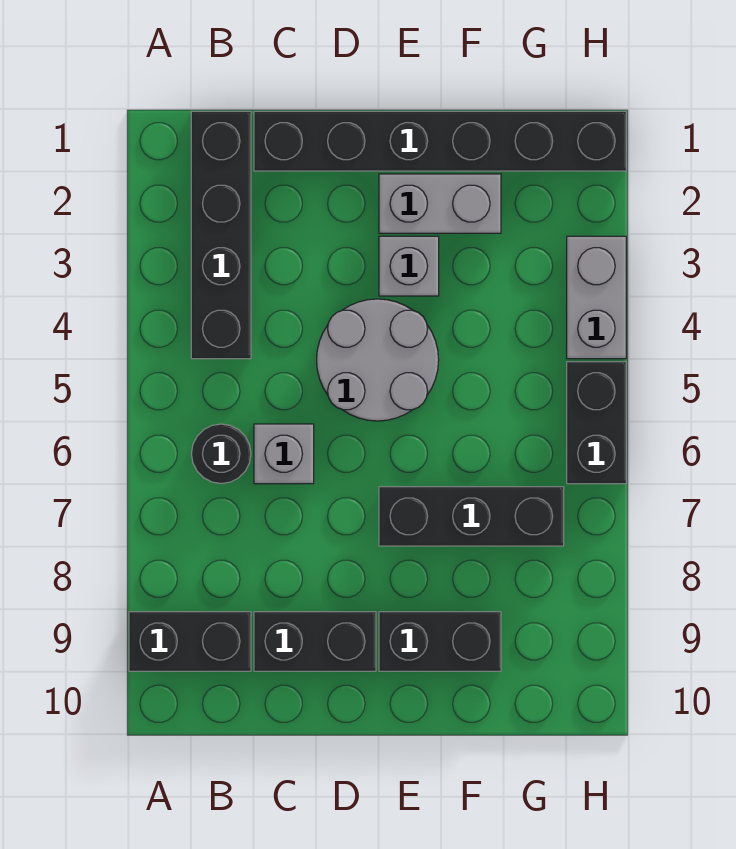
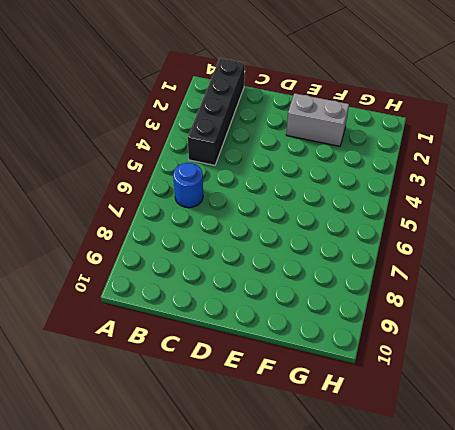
blue round brick B6 level 1 -> black round brick B6 level 1
none -> black brick A9:B9 level 1
none -> black brick C1:H1 level 1
none -> grey brick C6 level 1

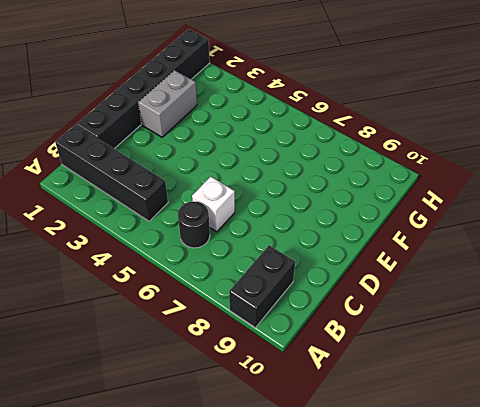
white brick C6 level 1 -> grey brick C6 level 1
none -> black brick C9:D9 level 1
none -> grey round brick D4:E5 level 1
none -> grey brick E3 level 1

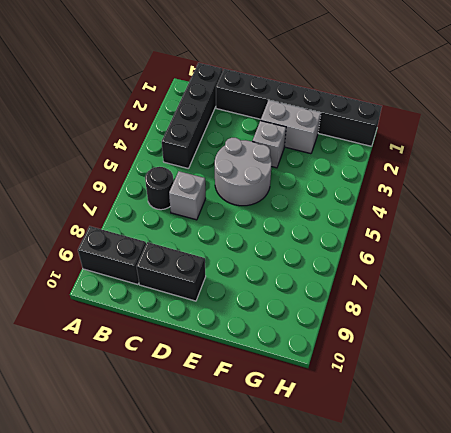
none -> black brick E7:G7 level 1
none -> black brick E9:F9 level 1
none -> grey brick H3:H4 level 1

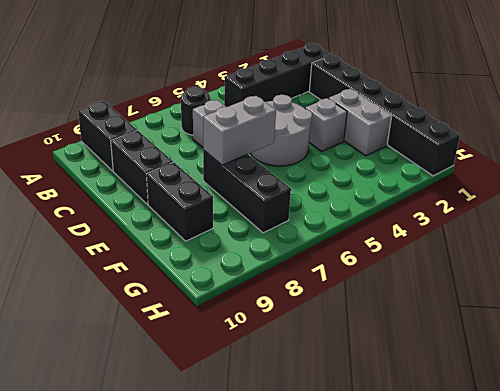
grey brick E6:E7 level 2 -> grey brick H3:H4 level 1
none -> black brick H5:H6 level 1

